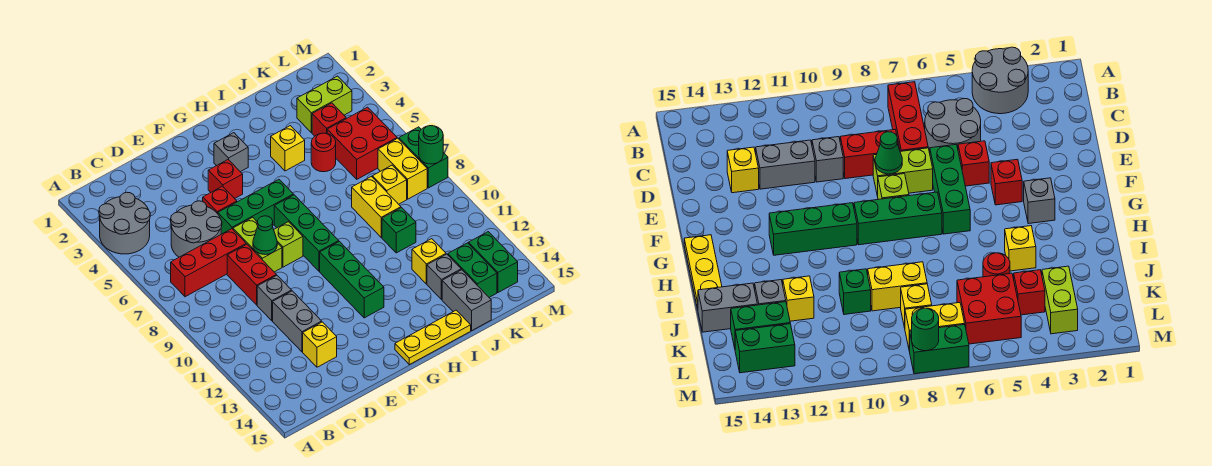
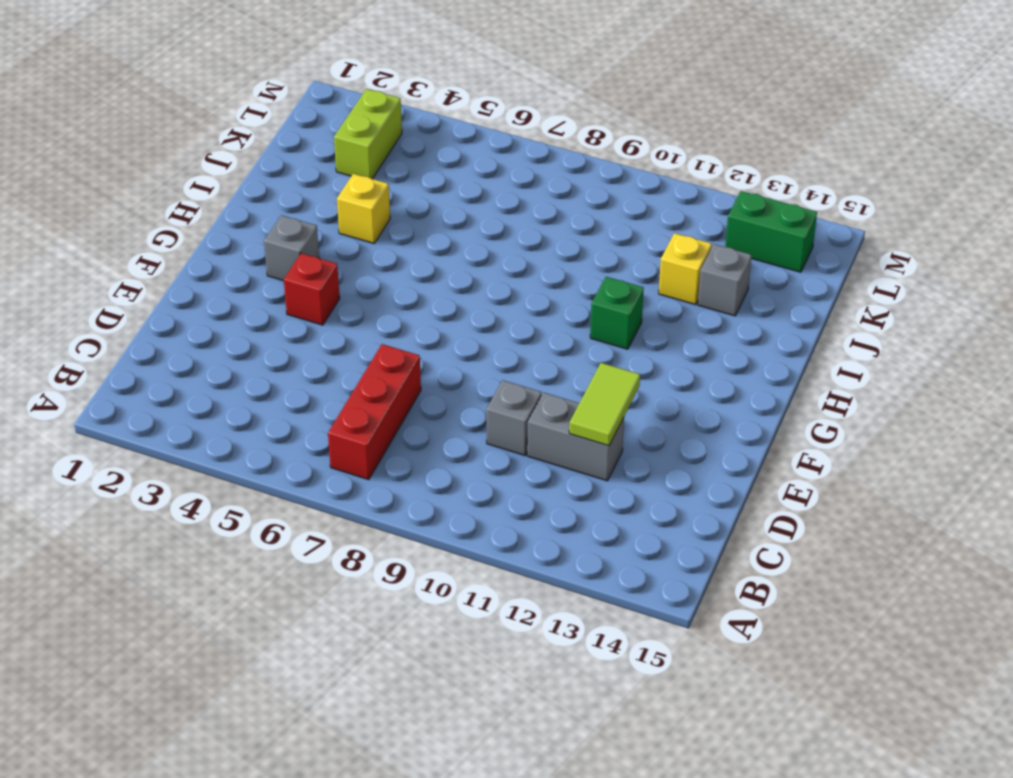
lime tile D12:E12 level 2 -> none
green brick H11 level 1 -> green brick J10 level 1
none -> grey round brick A3:B4 level 1
none -> grey round brick C5:D6 level 1
none -> red brick D8:D9 level 1
none -> yellow brick D13 level 1

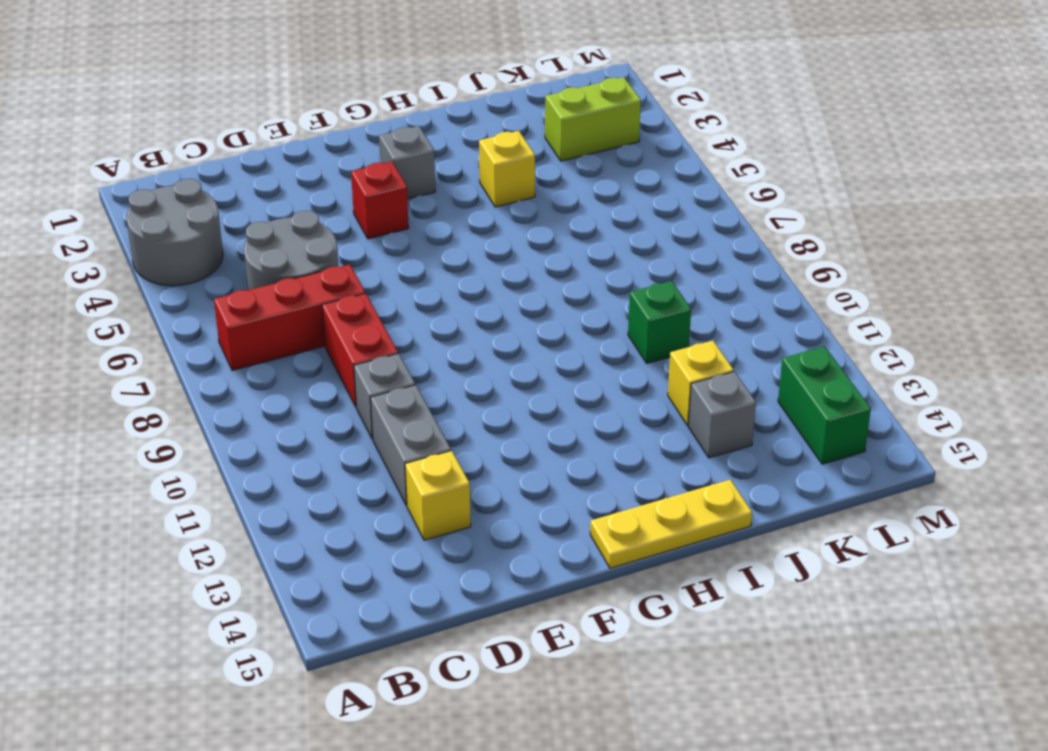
none -> red brick E5 level 1
none -> green brick E6:G6 level 1
none -> lime brick E7:E8 level 1
none -> lime brick F8 level 1

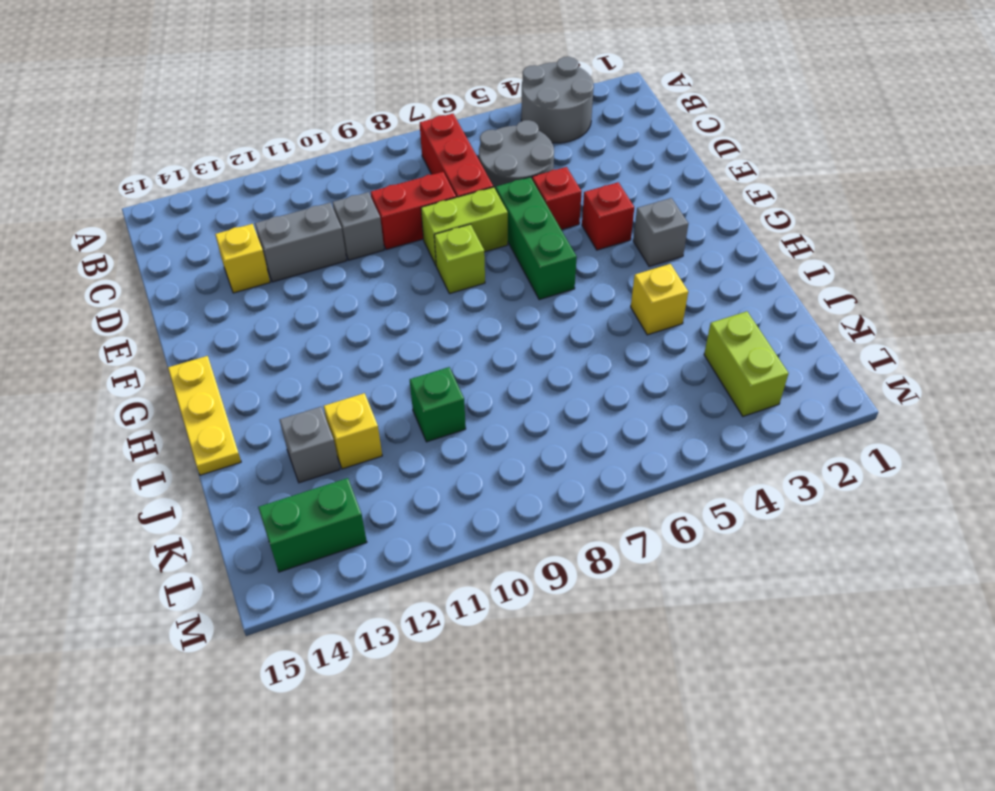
none -> green brick G7:G9 level 1
none -> green brick G10:G12 level 1
none -> red round brick J5 level 1
none -> yellow brick J8:J9 level 1

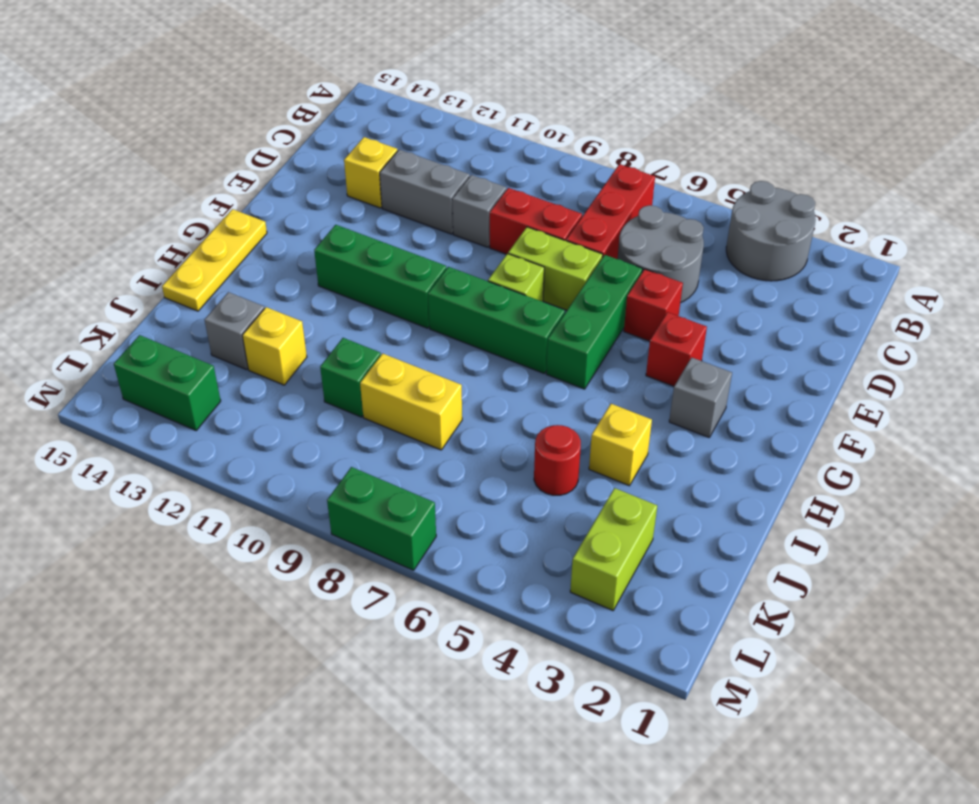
none -> grey brick J14:J15 level 1
none -> red brick K4 level 1
none -> red brick K5:L6 level 1
none -> yellow brick K8 level 1

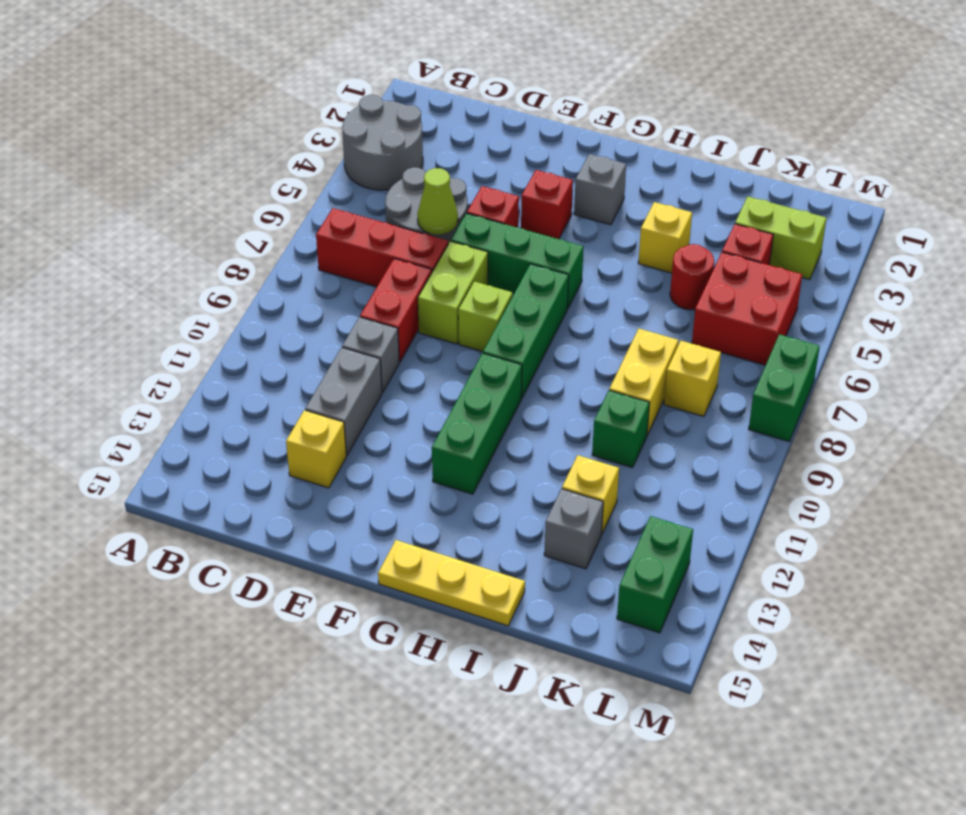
lime cone D6 level 2 -> none
none -> grey brick J14:J15 level 1
none -> green brick K13:K14 level 1
none -> yellow brick L7:L8 level 1
none -> green cone E8 level 2

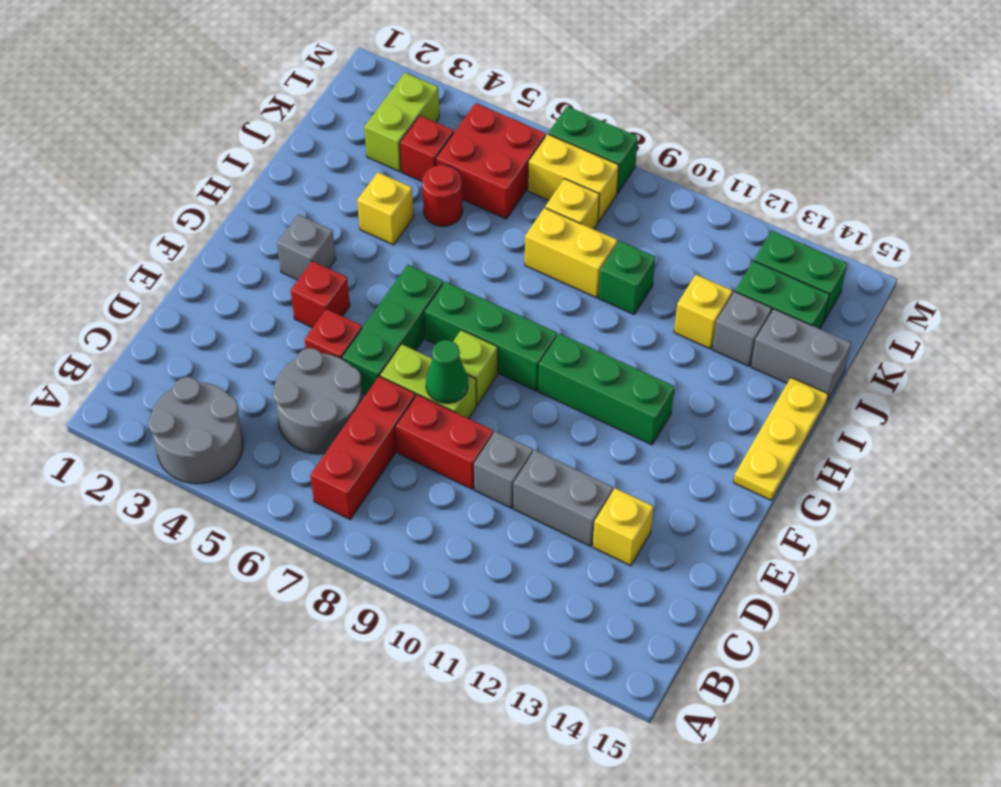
none -> green round brick M8 level 2

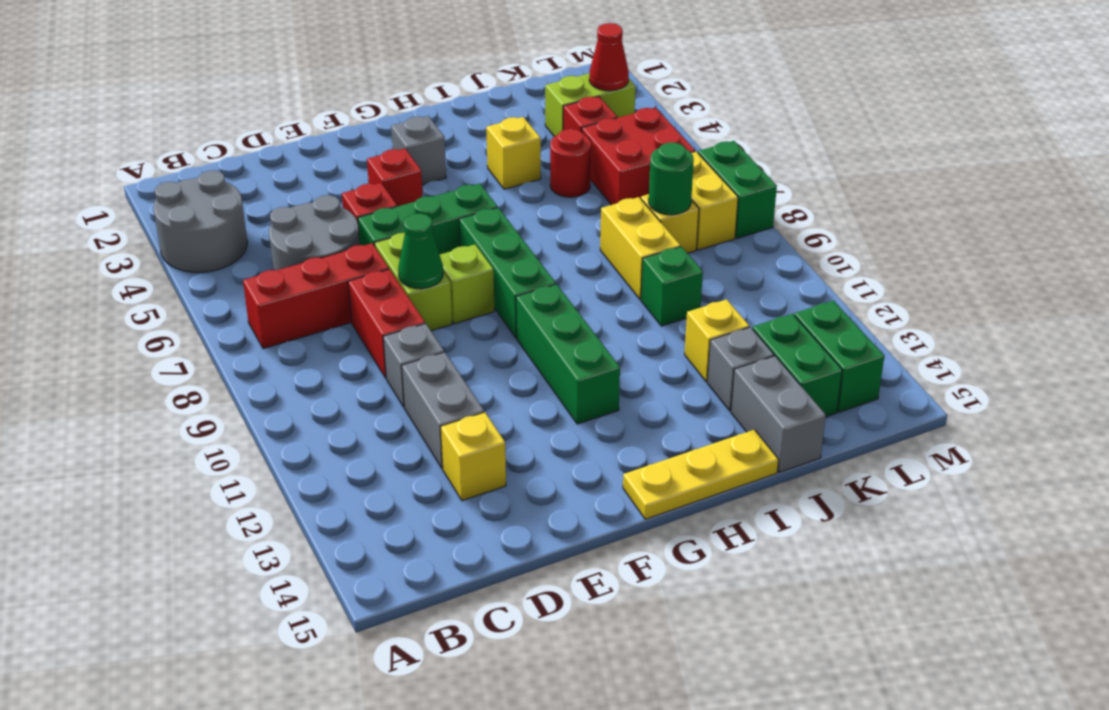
green round brick K8 level 2 -> green round brick M8 level 2
red cone L3 level 2 -> none

